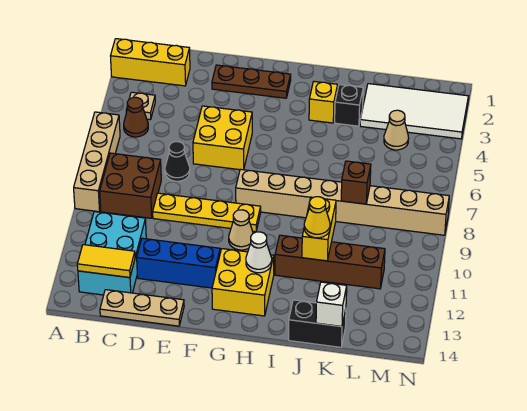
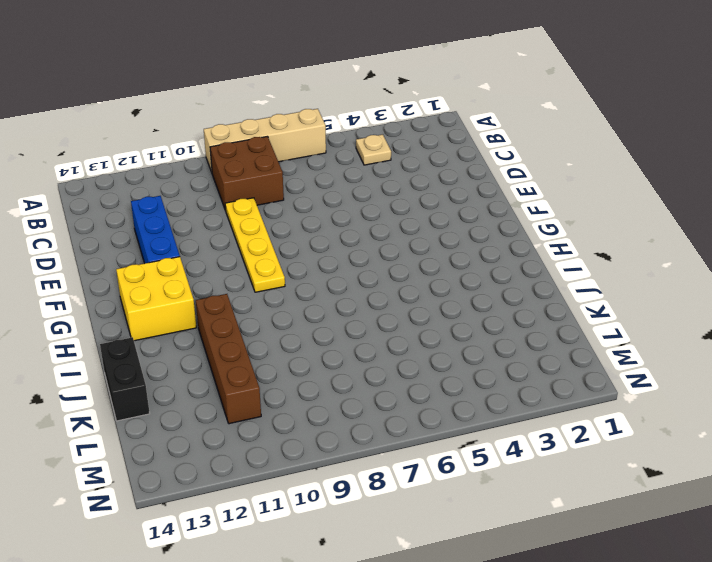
none -> yellow brick A2:C2 level 1
none -> brown cone B5 level 1
none -> cyan brick B11:C13 level 1

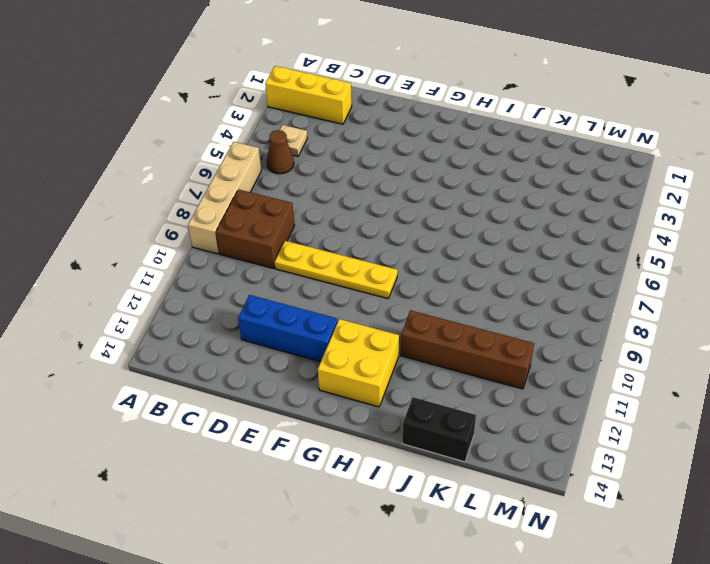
none -> cyan brick B11:C13 level 1
none -> tan plate C14:E14 level 1
none -> black cone D7 level 1

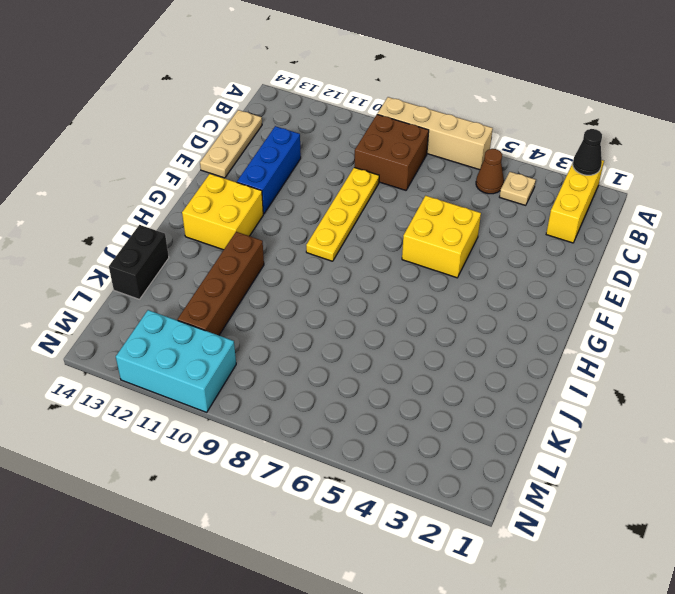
black cone A2 level 2 -> black cone D7 level 1
cyan brick M10:N12 level 1 -> cyan brick B11:C13 level 1
none -> brown plate E2:G2 level 1
none -> tan brick G8:N8 level 1
none -> tan cone G10 level 1

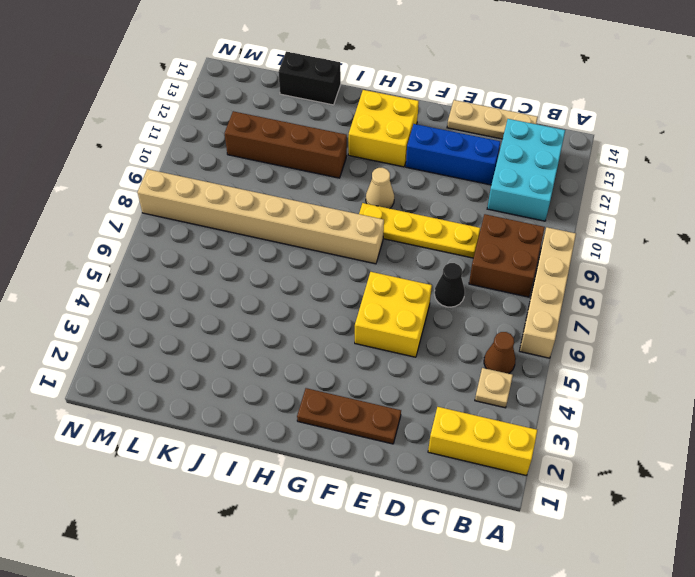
none -> yellow brick I3 level 1
none -> black brick J3 level 1
none -> white tile K2:N3 level 1

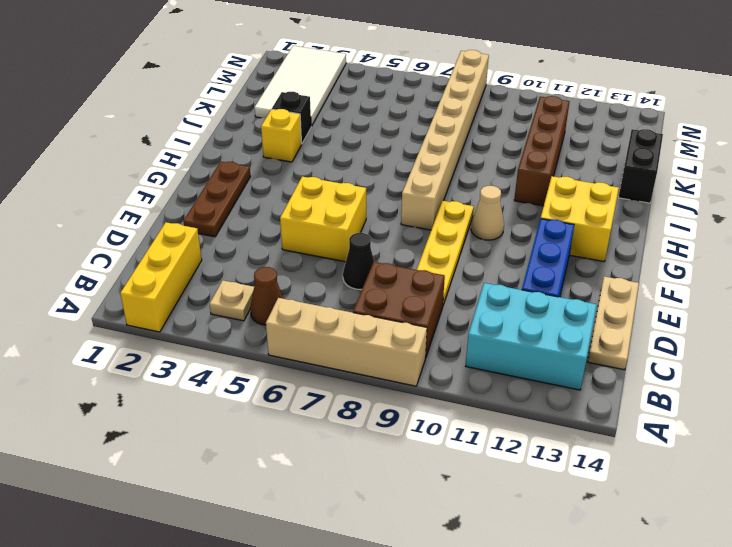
none -> tan cone L4 level 1
none -> yellow tile B13:C13 level 2
none -> white cone H12 level 2

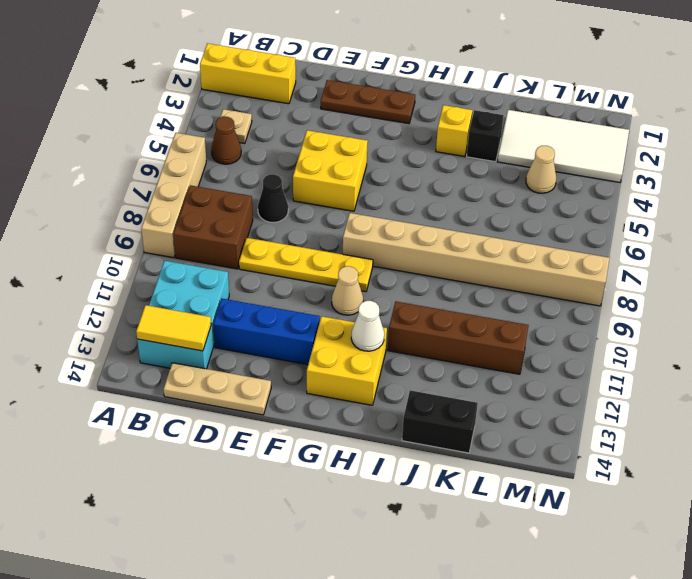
none -> yellow brick J10:J11 level 2
none -> brown brick K8 level 2
none -> white brick K14 level 2

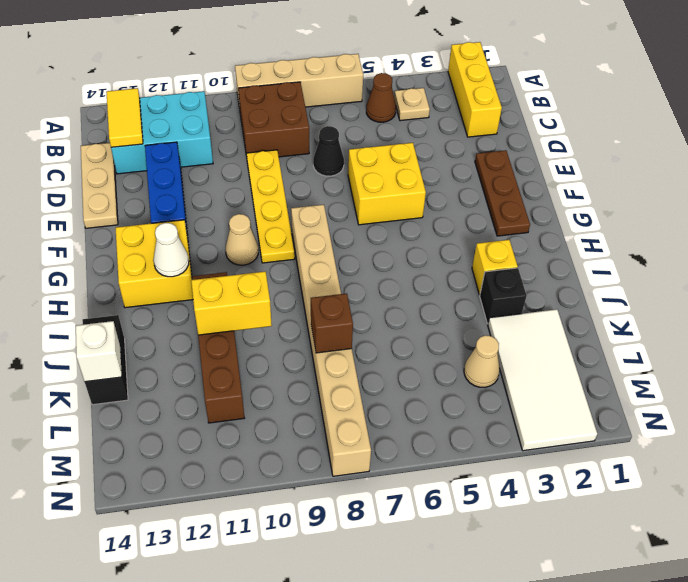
none -> yellow cone J11 level 3

